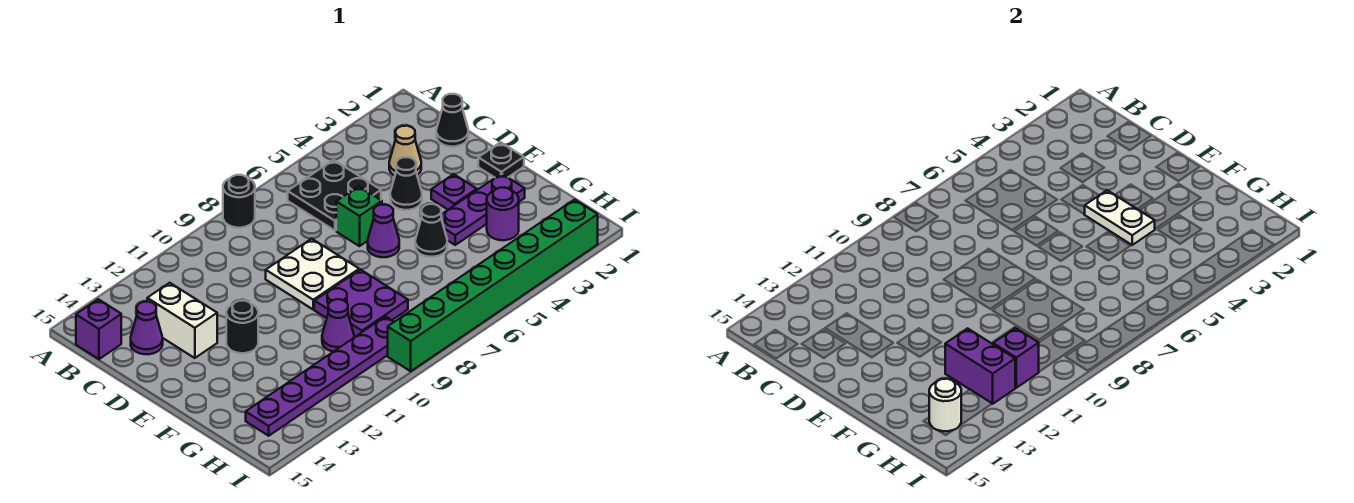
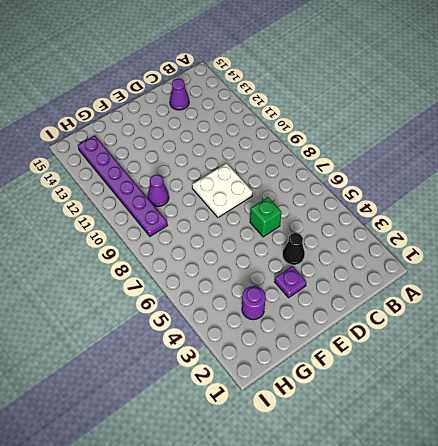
none -> black round brick A8 level 1
none -> black plate B5:C6 level 1
none -> purple brick B15 level 1

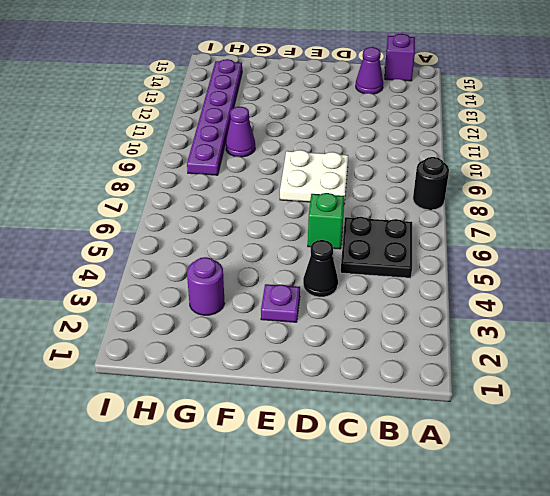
none -> black cone C1 level 1
none -> tan cone C3 level 1
none -> white brick C13:D13 level 1

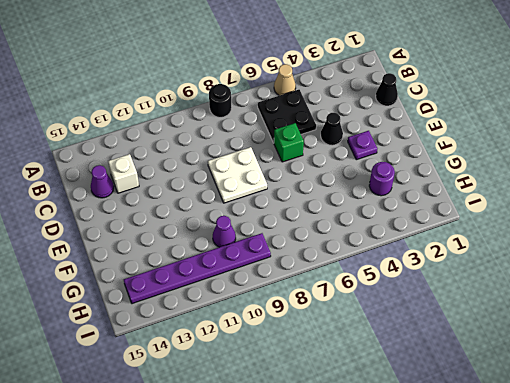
tan cone A5 level 1 -> tan cone C3 level 1
white brick C13 level 1 -> white brick C13:D13 level 1
none -> purple brick B15 level 1
none -> black plate E1 level 1
none -> purple cone E6 level 1

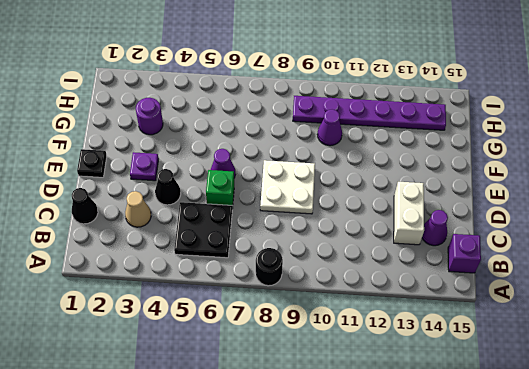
none -> black round brick E12 level 1
none -> purple plate F2:F4 level 1
none -> black cone F5 level 1

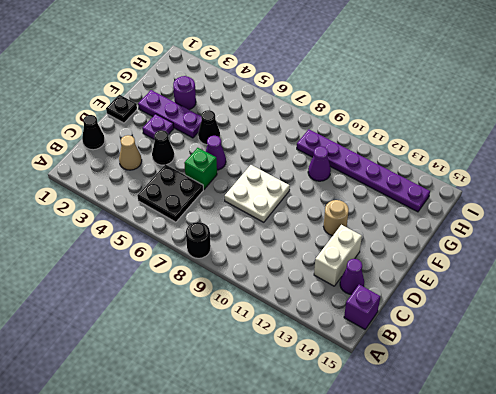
tan round brick E12 level 1 -> black round brick E12 level 1
none -> purple plate F8:G9 level 1
none -> green brick I2:I9 level 1
none -> white plate E4:F4 level 2

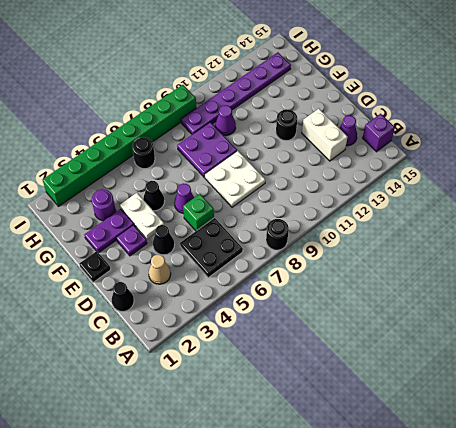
black round brick H6 level 1 -> none
none -> purple brick G12:H12 level 2
none -> purple brick H11 level 2
none -> white round brick H14 level 2

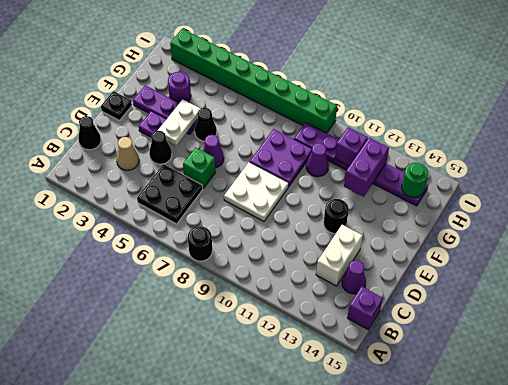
green round brick H14 level 2 -> white round brick H14 level 2

